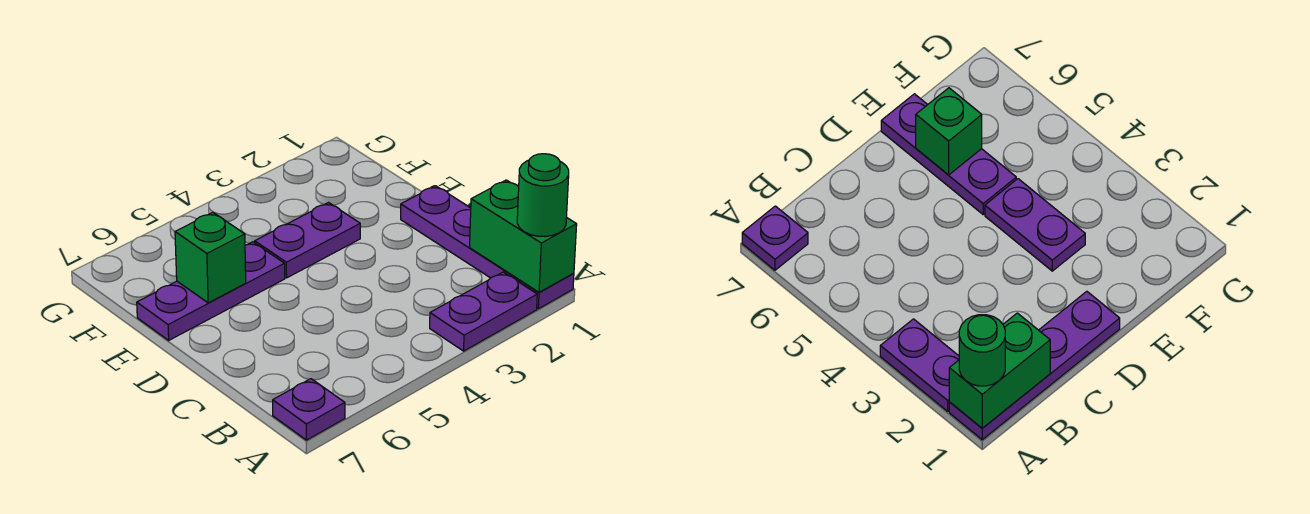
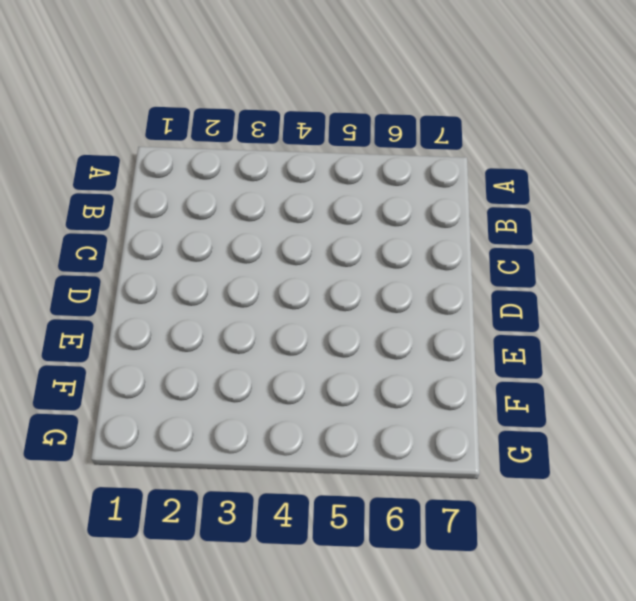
none -> purple plate A1:D1 level 1
none -> purple plate A2:A3 level 1

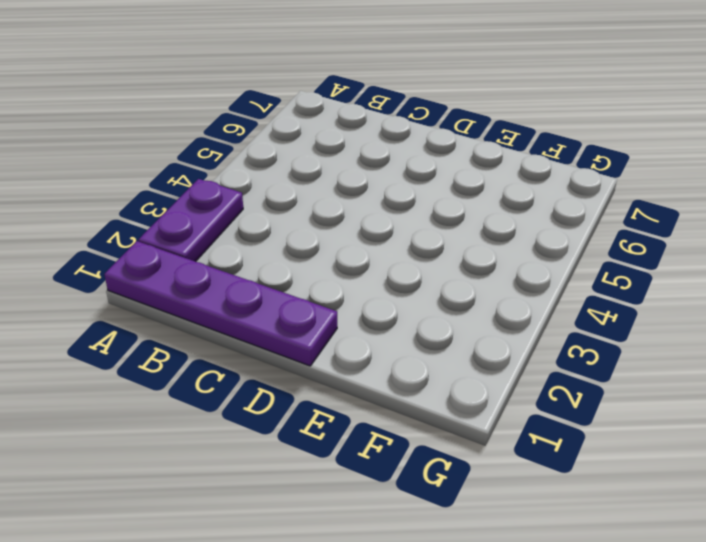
none -> purple plate A7 level 1
none -> purple plate E3:E4 level 1

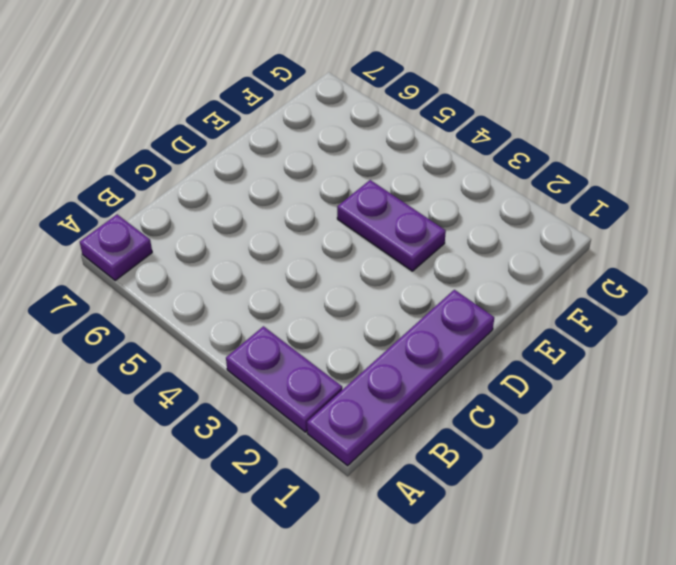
none -> purple plate E5:E7 level 1
none -> green brick A1:B1 level 2

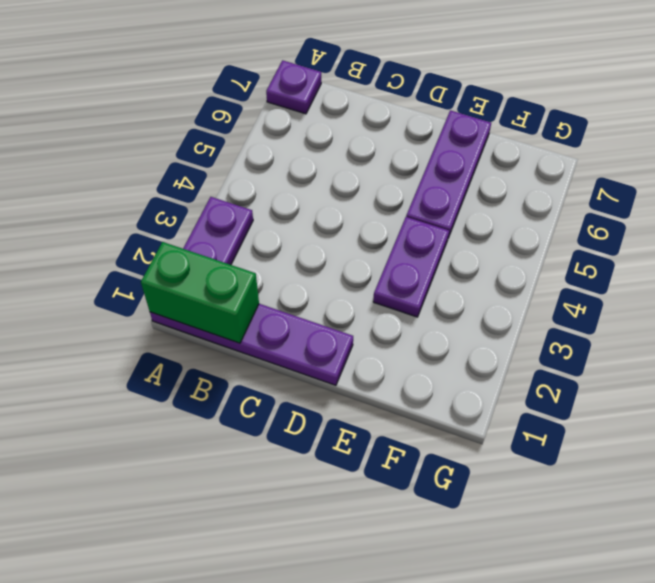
none -> green brick E6 level 2
none -> green round brick A1 level 3

